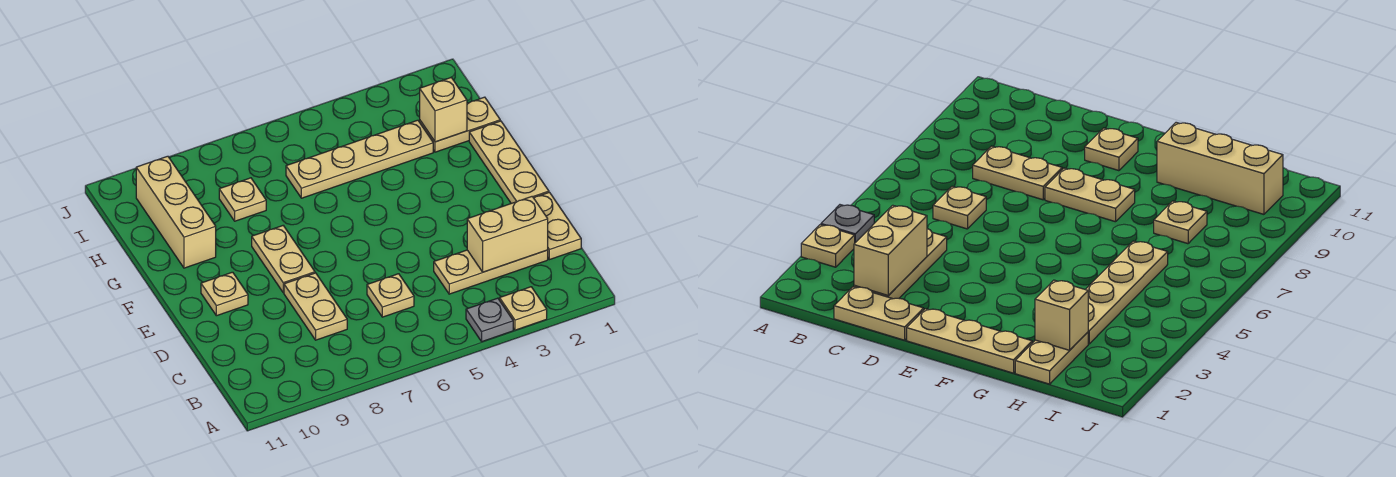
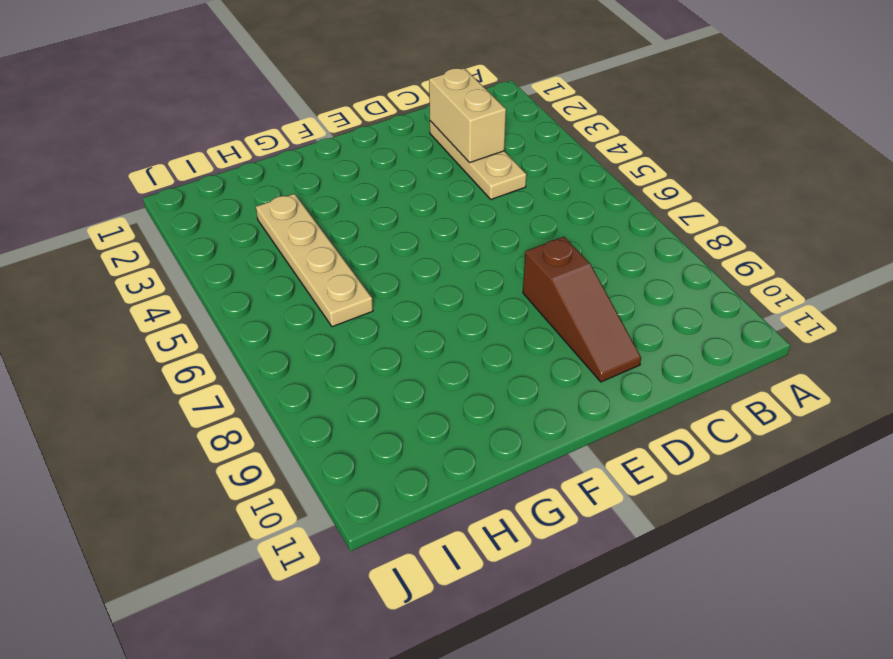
brown slope D8:D10 level 1 top 8 -> tan plate C8:D8 level 1
none -> tan plate A3 level 1
none -> grey plate A4 level 1
none -> tan plate C1:D1 level 1

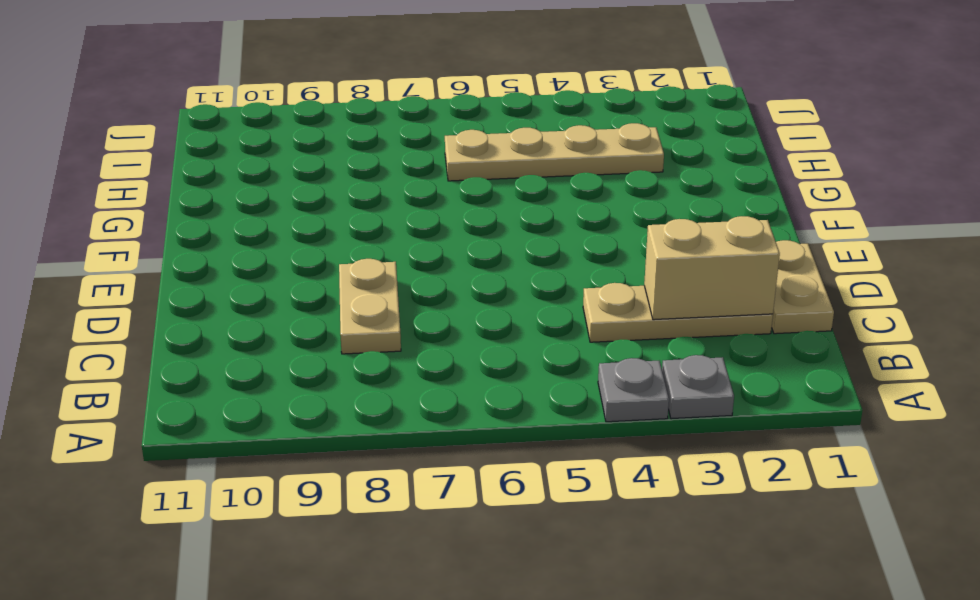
grey plate A3 level 1 -> tan plate A3 level 1
none -> tan plate C6 level 1
none -> tan plate E1:G1 level 1
none -> tan plate E8:F8 level 1

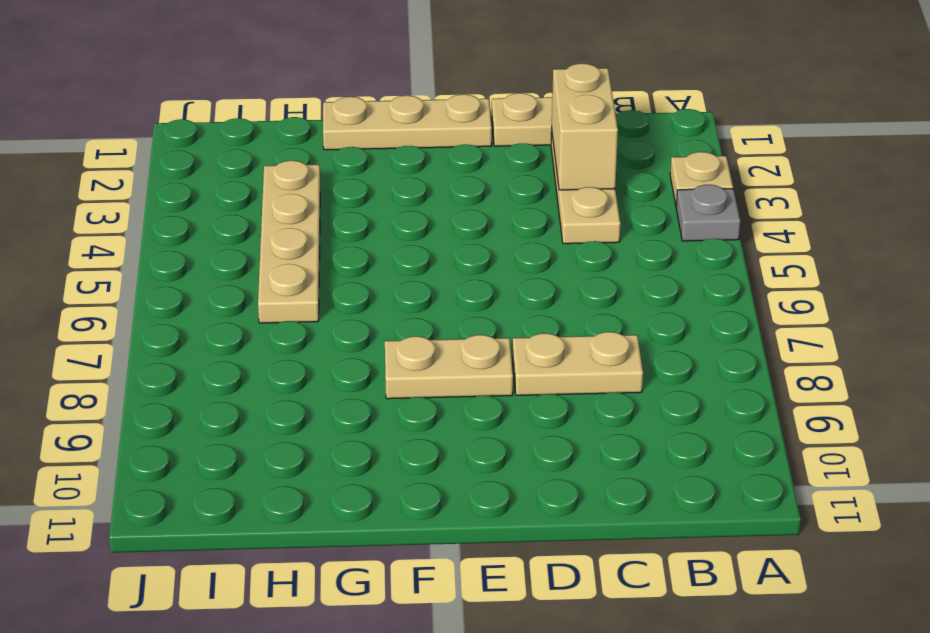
none -> tan plate C6 level 1
none -> tan plate E10 level 1
none -> tan brick G10:I10 level 1

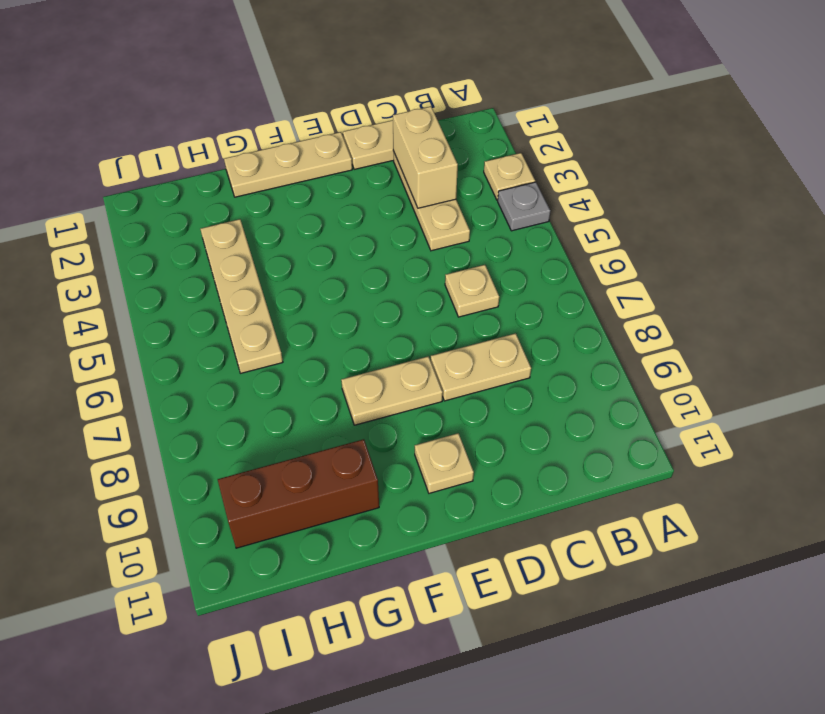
brown brick G10:I10 level 1 -> tan brick G10:I10 level 1
none -> tan plate H1:H2 level 1
none -> tan plate H8 level 1
none -> tan brick H2 level 2

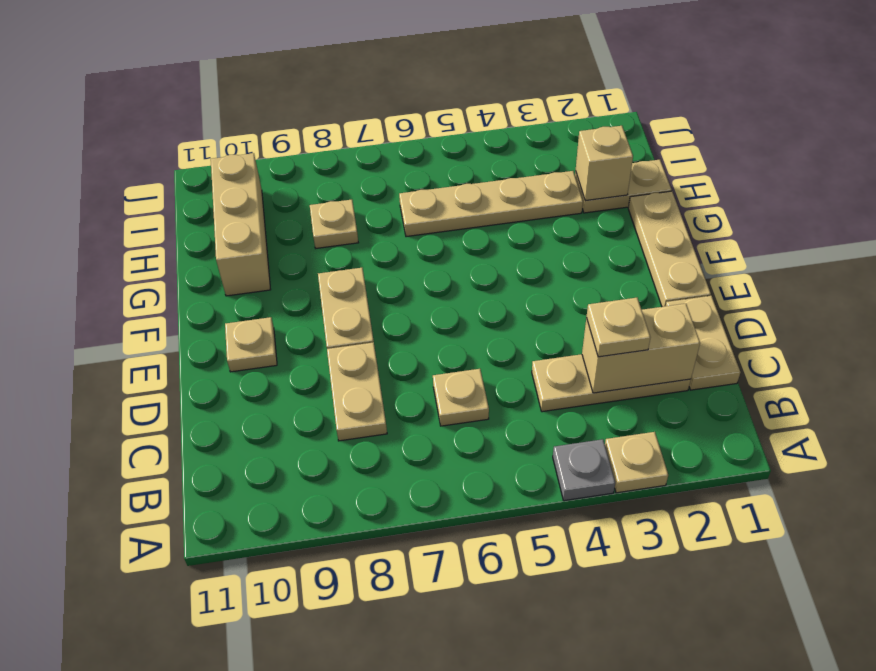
tan plate C3 level 3 -> none

